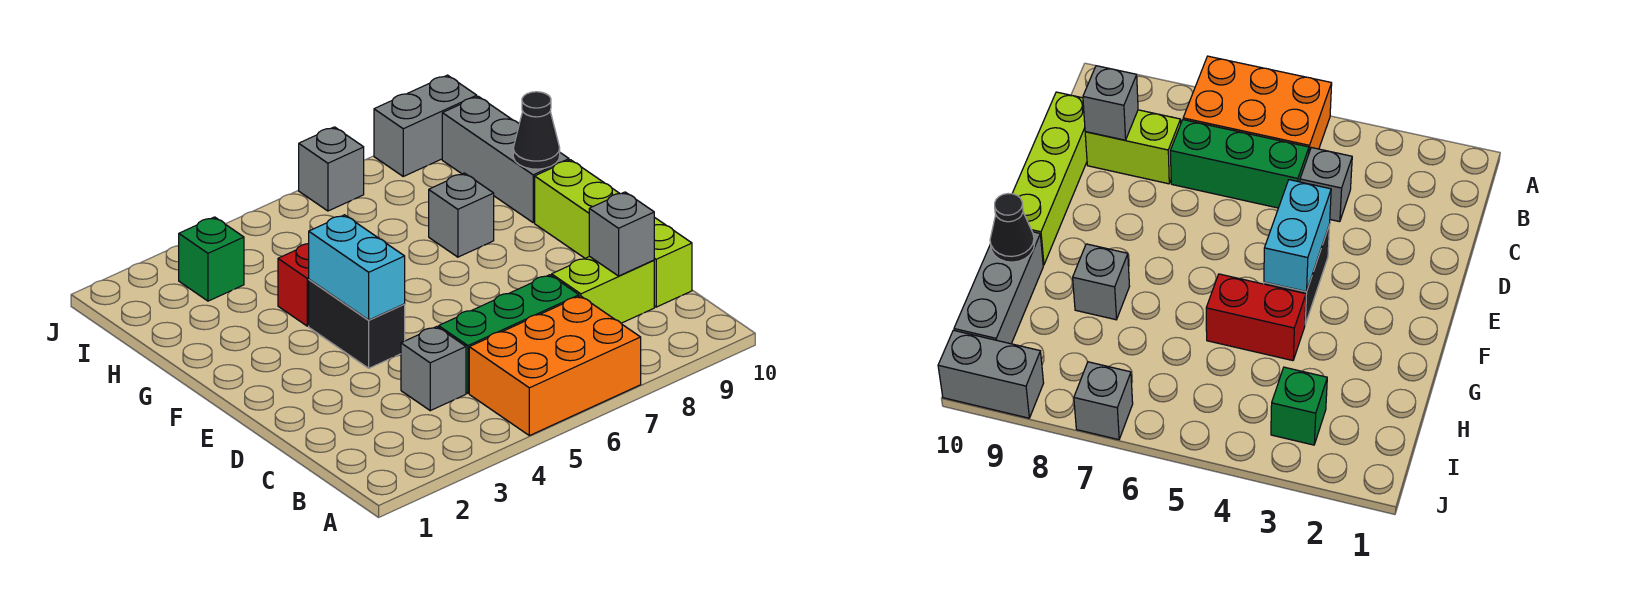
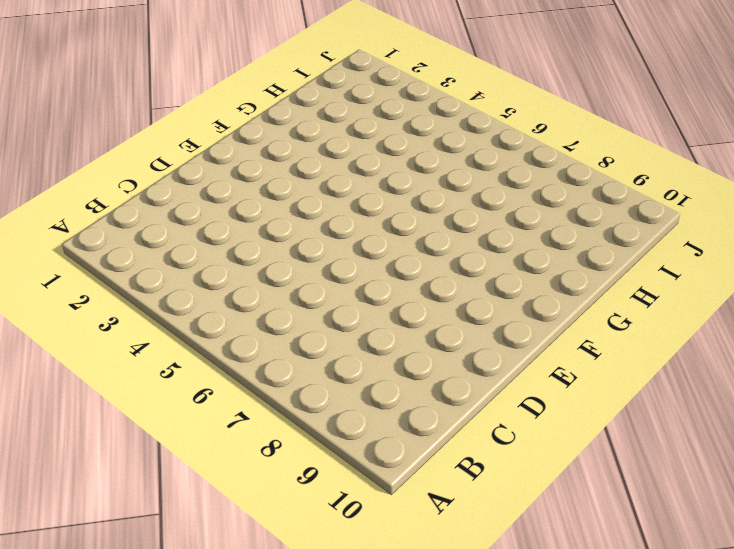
none -> orange brick A5:B7 level 1
none -> grey brick C4 level 1
none -> green brick C5:C7 level 1

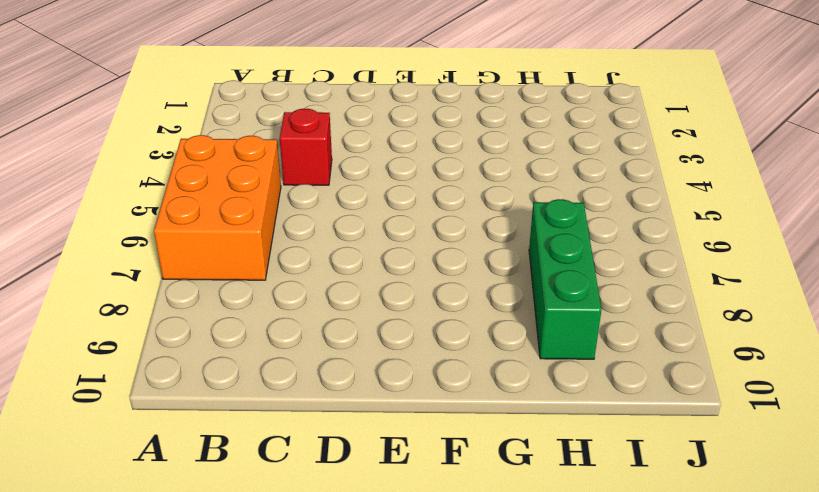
red brick C4 level 1 -> grey brick C4 level 1
green brick H7:H9 level 1 -> green brick C5:C7 level 1
none -> lime brick C8:C9 level 1
none -> lime brick C10:F10 level 1
none -> black brick E4:F4 level 1

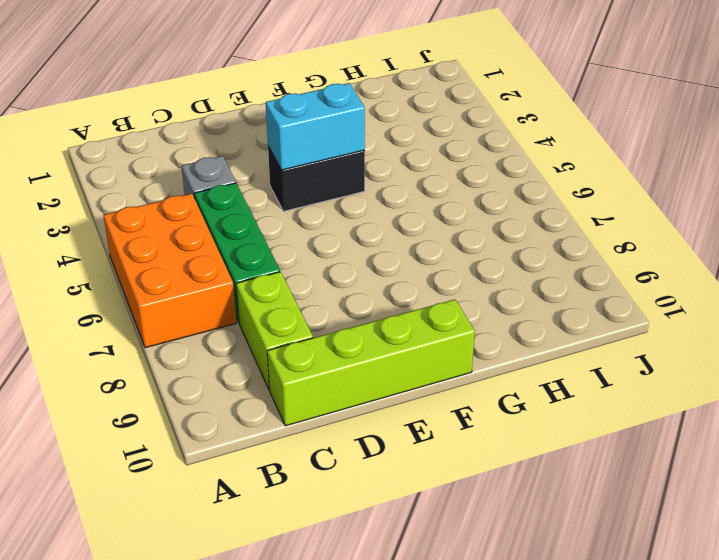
none -> red brick G4:G5 level 1
none -> grey brick G8 level 1
none -> grey brick G10:I10 level 1

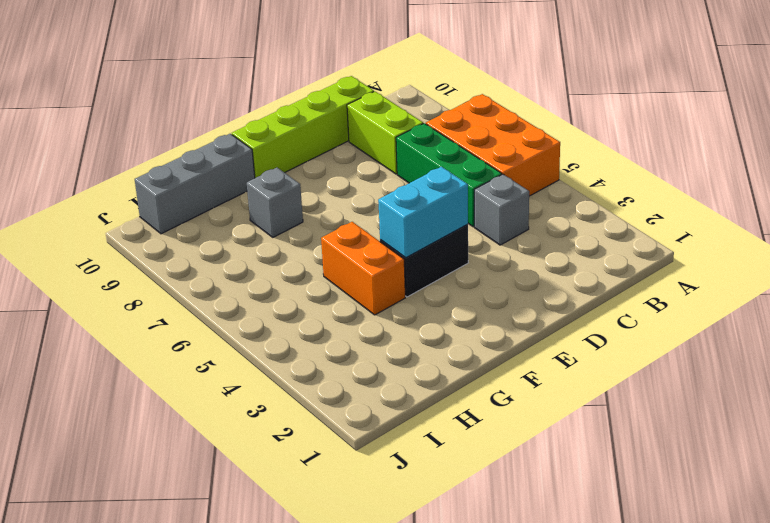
orange brick G4:G5 level 1 -> red brick G4:G5 level 1
none -> green brick I3 level 1
none -> grey brick J7 level 1
none -> grey brick J9:J10 level 1

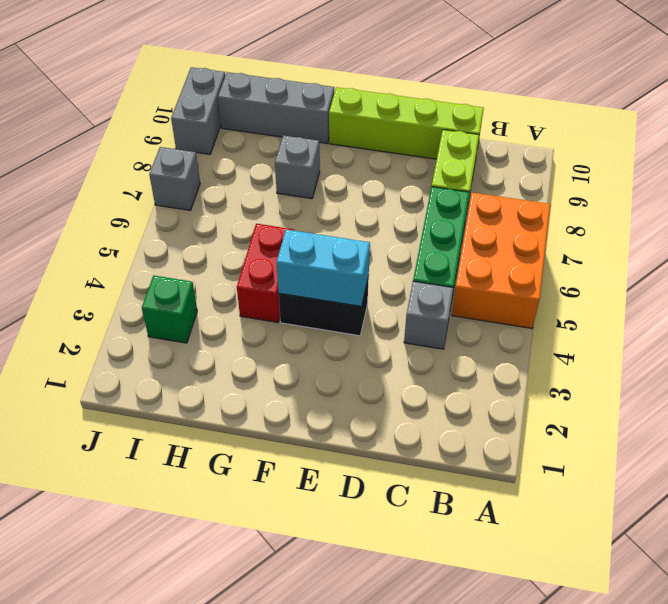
none -> grey brick C9 level 2
none -> black cone G10 level 2

